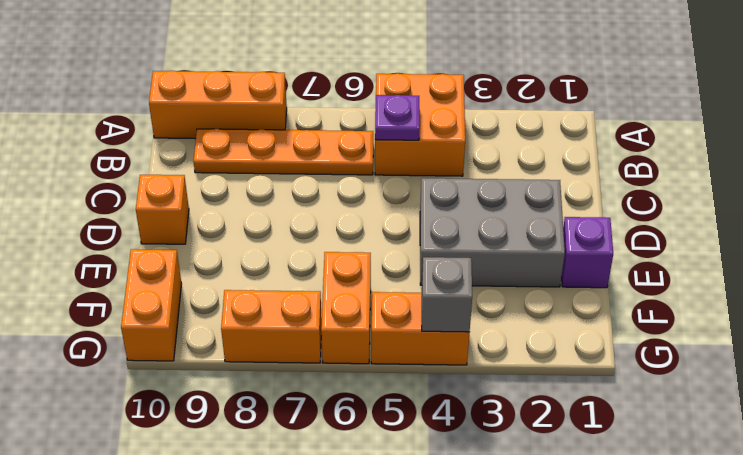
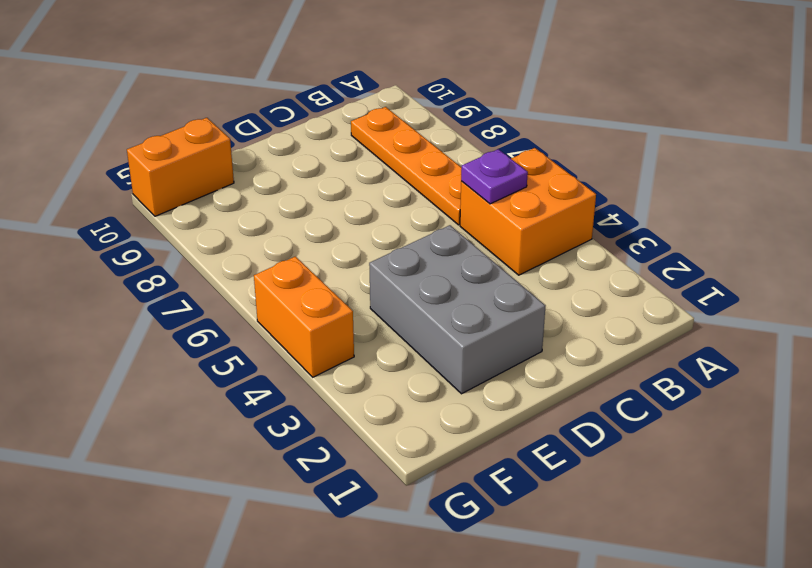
none -> orange brick A8:A10 level 1
none -> orange brick D10 level 1
none -> purple brick E1 level 1

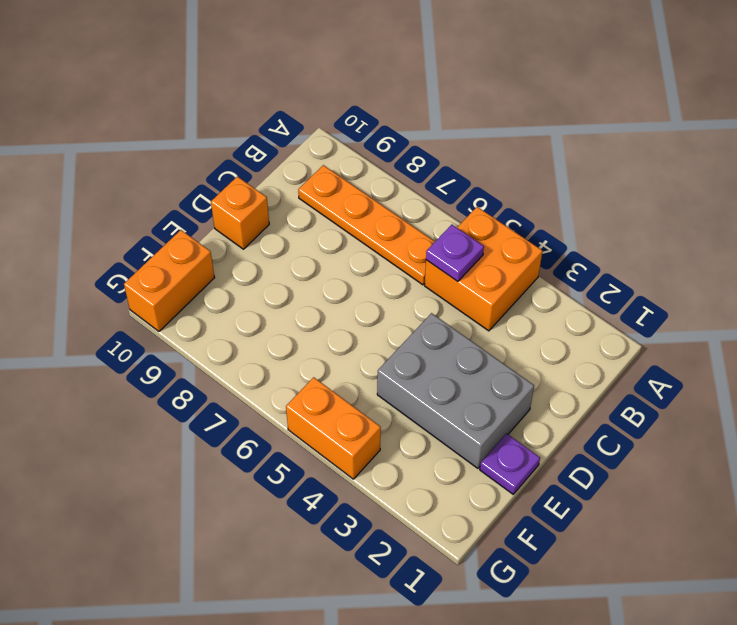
purple plate E1 level 1 -> purple brick E1 level 1
none -> orange brick A8:A10 level 1
none -> orange brick F6:G6 level 1
none -> orange brick G7:G8 level 1

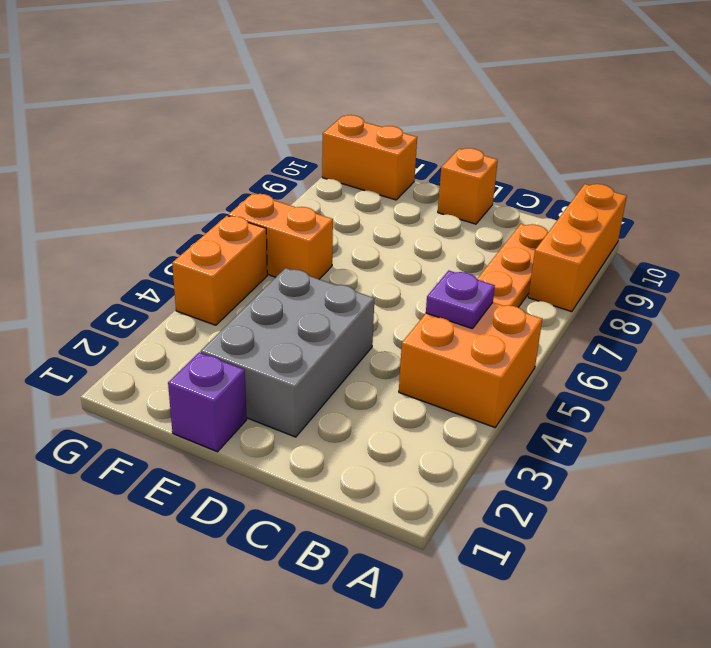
none -> orange brick G7:G8 level 1
none -> grey brick G4 level 2

